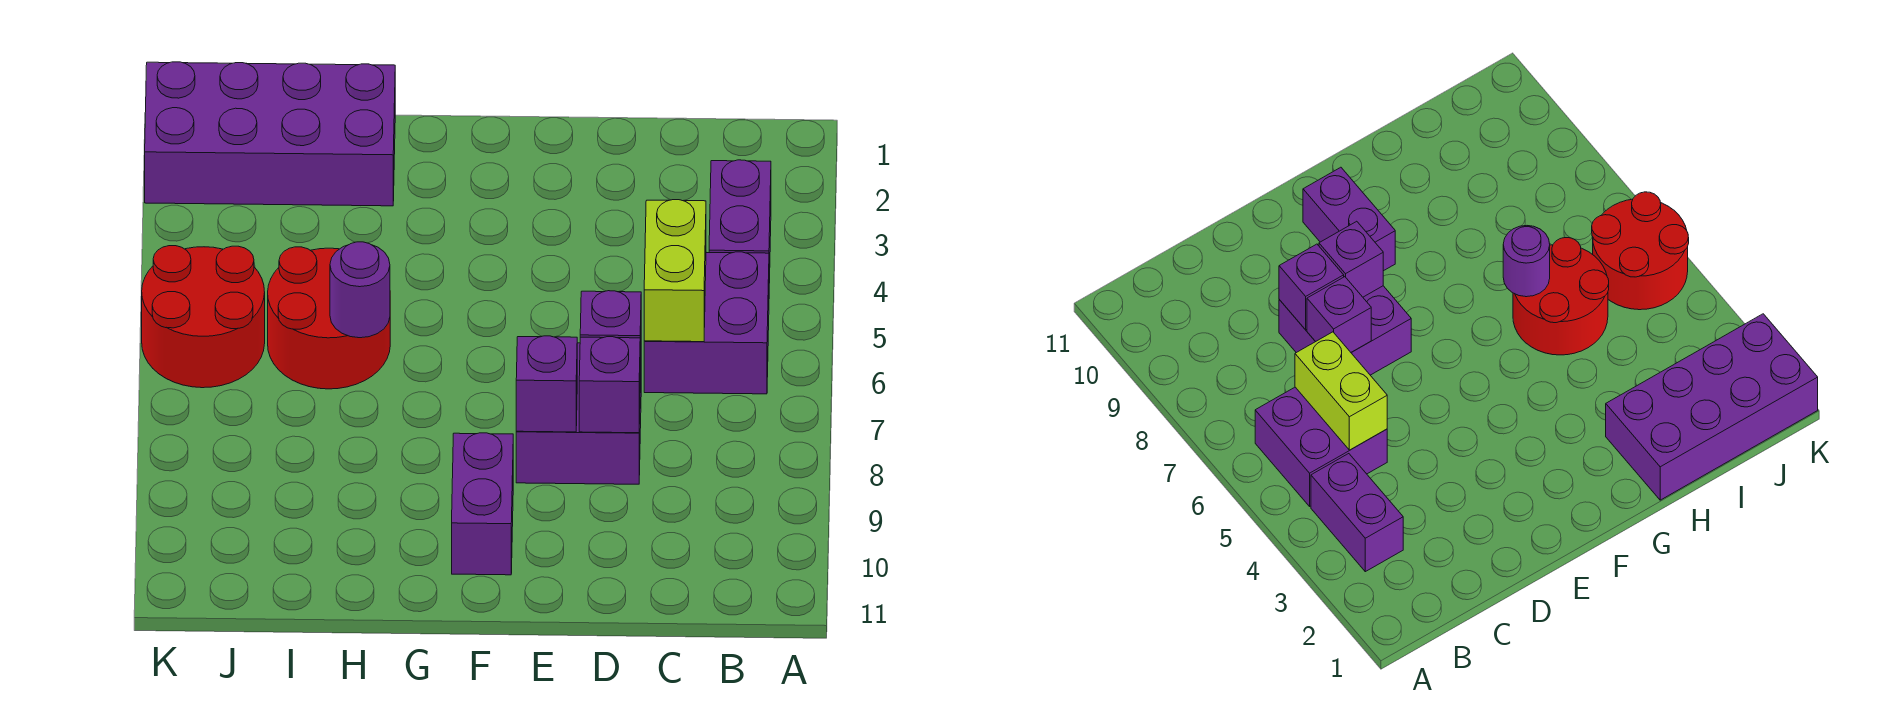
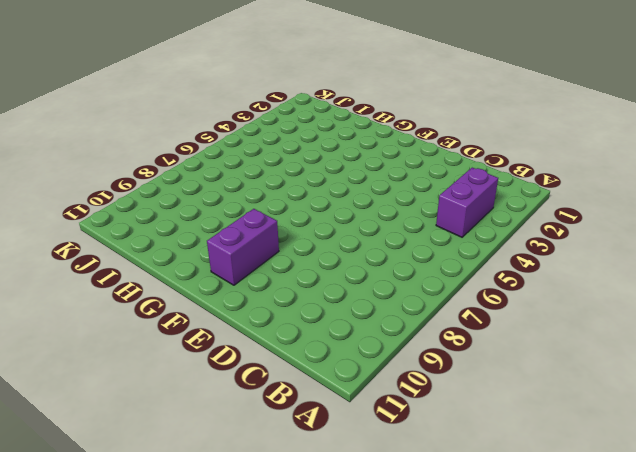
none -> purple brick B5:C6 level 1
none -> purple brick D7:E8 level 1
none -> purple brick H1:K2 level 1

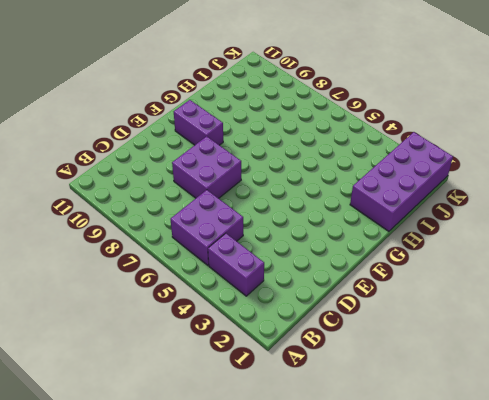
none -> red round brick H5:I6 level 1
none -> red round brick J5:K6 level 1
none -> lime brick C5:C6 level 2

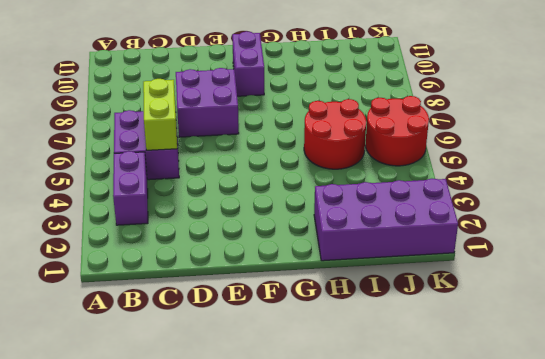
none -> purple brick D7 level 2
none -> purple brick D8 level 2
none -> purple brick E8 level 2

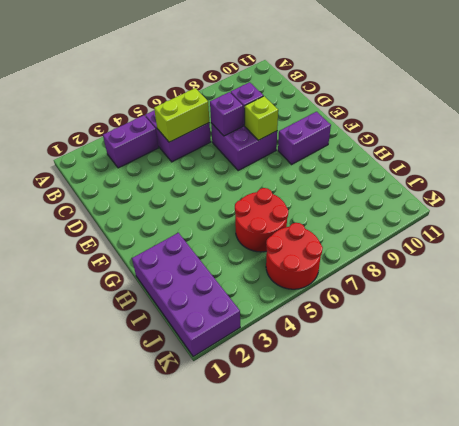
lime brick E8 level 2 -> purple brick E8 level 2
none -> purple round brick H6 level 2

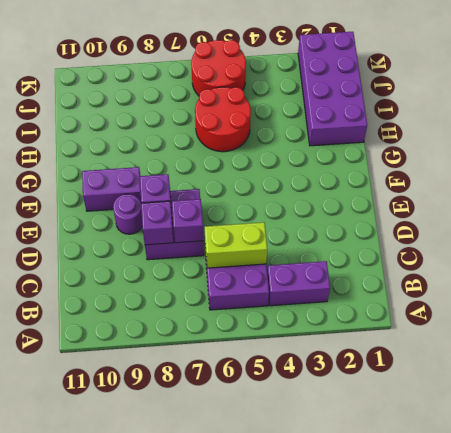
purple round brick E9 level 1 -> purple round brick H6 level 2

